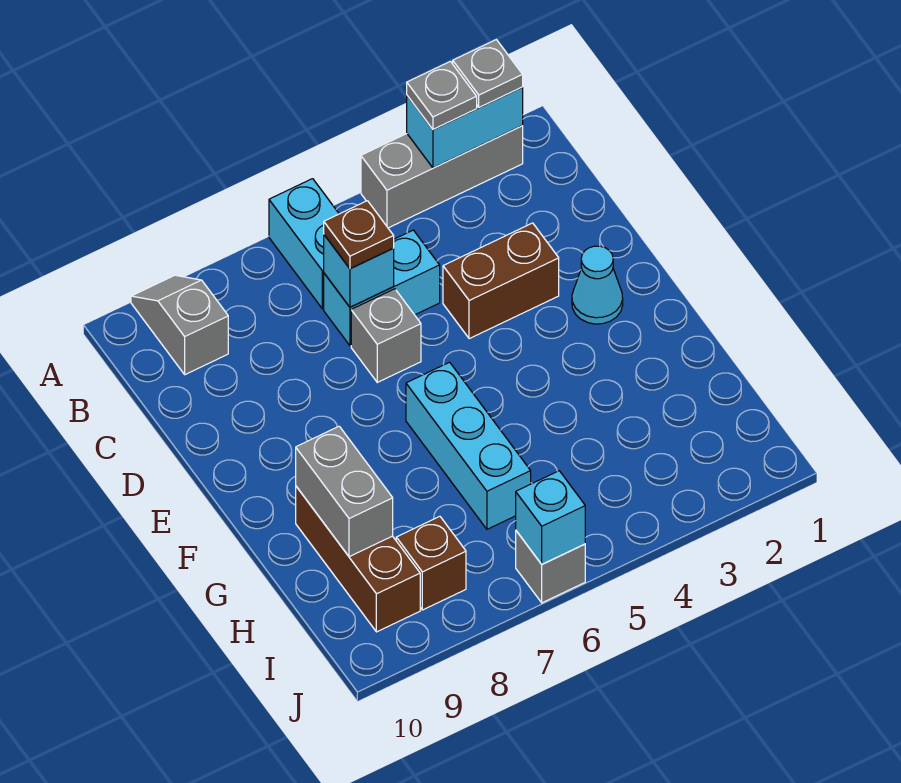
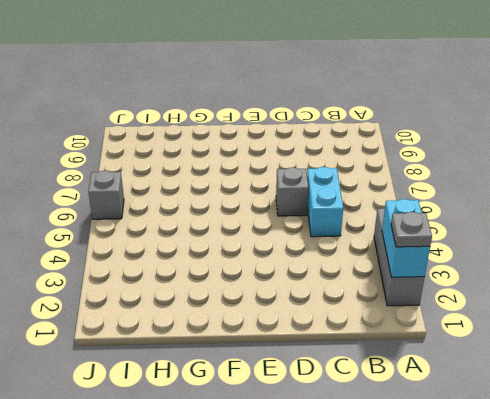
none -> cyan brick A6:B6 level 1
none -> grey slope A9:B9 level 1 top B
none -> brown brick D3:D4 level 1

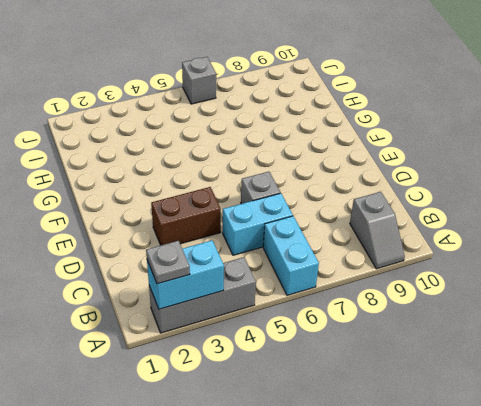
none -> cyan cone E2 level 1
none -> cyan brick F6:H6 level 1
none -> brown brick G9:I9 level 1

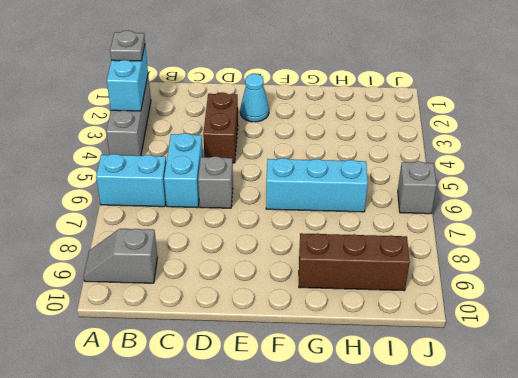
none -> brown brick I8 level 1
none -> cyan brick C6 level 2
none -> grey brick G9:H9 level 2

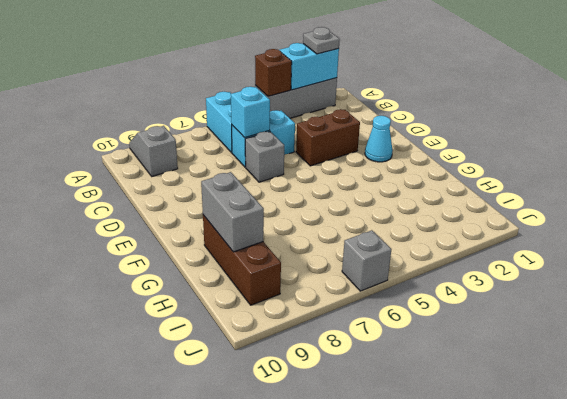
brown brick A4 level 2 -> brown brick I8 level 1
none -> cyan brick F6:H6 level 1
none -> cyan brick J6 level 2
none -> grey plate A3 level 3

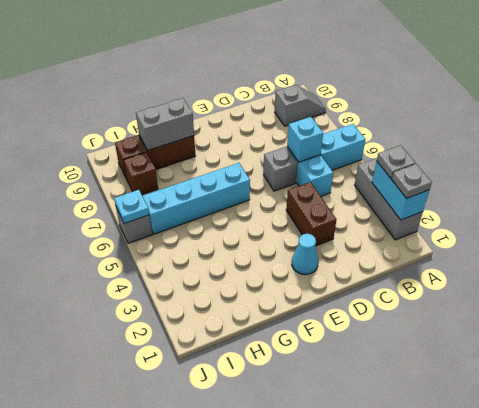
cyan brick F6:I6 level 1 -> cyan brick F6:H6 level 1
cyan plate J6 level 2 -> cyan brick J6 level 2
none -> brown plate C6 level 3

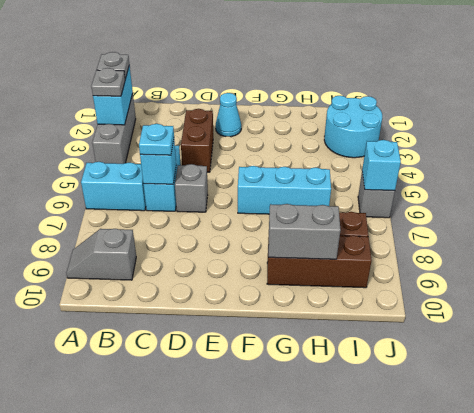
cyan plate C6 level 3 -> brown plate C6 level 3
cyan round brick I2:J3 level 1 -> none

